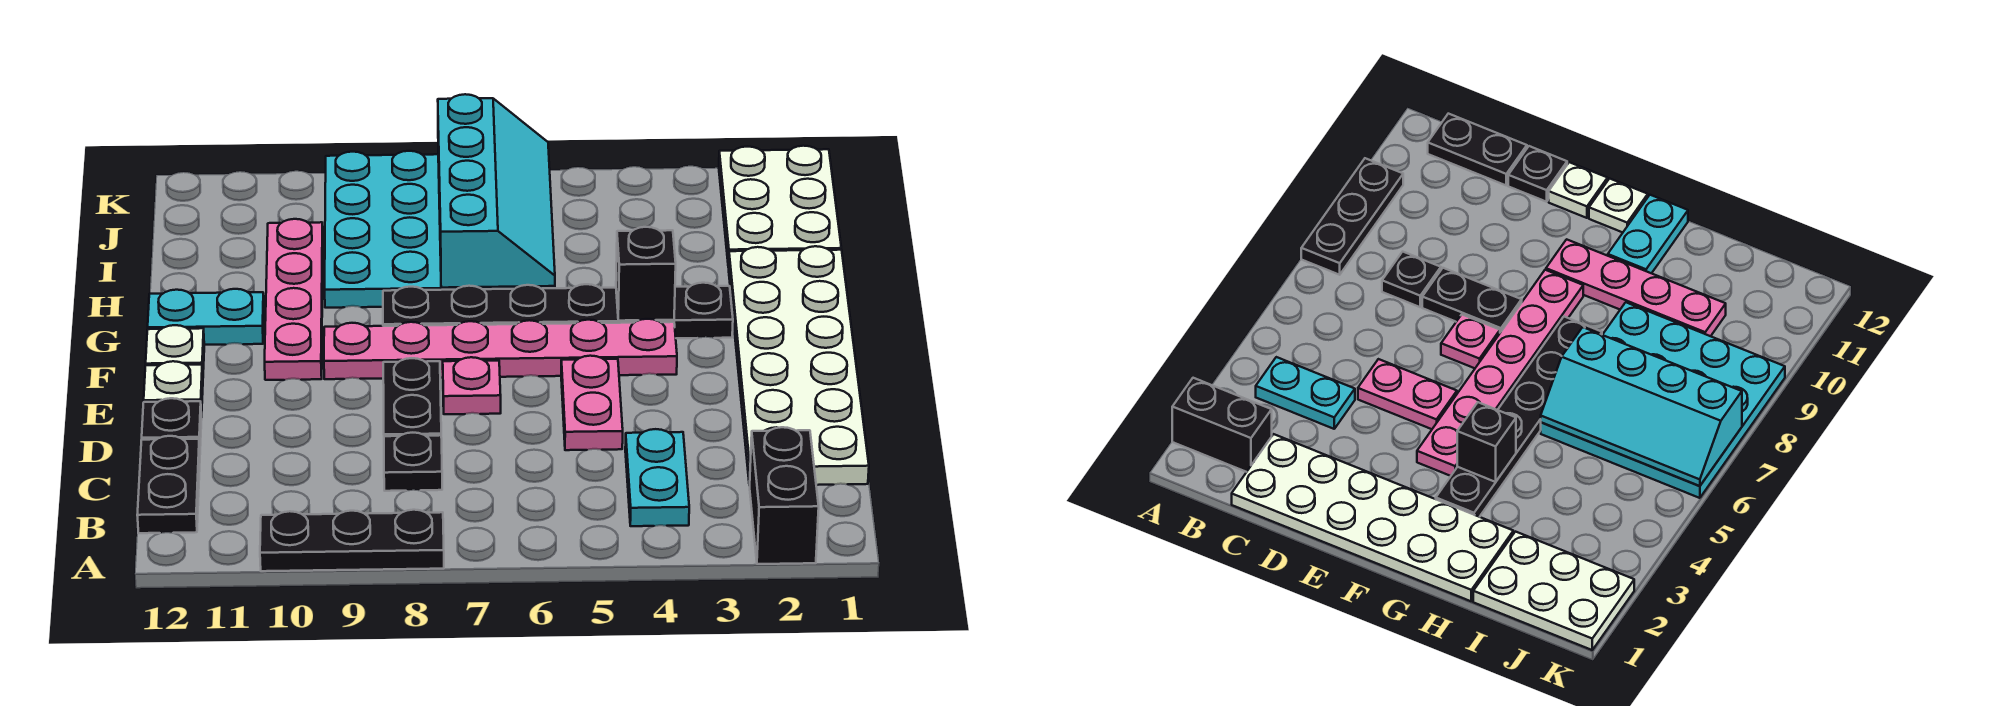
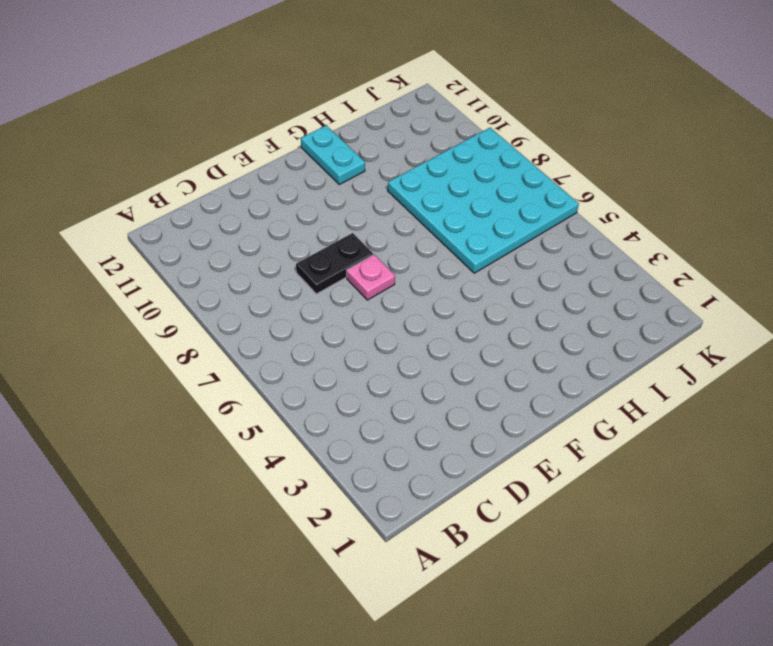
none -> black brick A2:B2 level 1
none -> black plate A8:A10 level 1
none -> cyan plate B4:C4 level 1

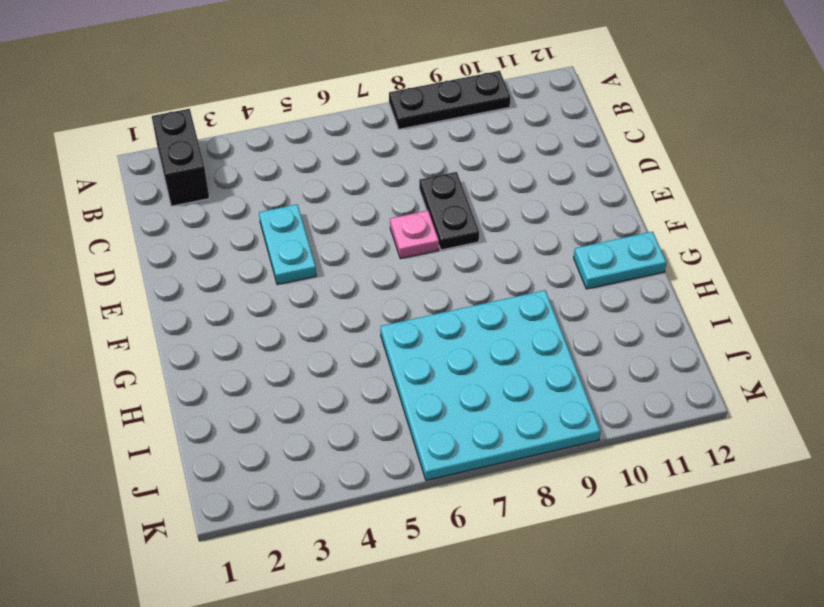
cyan plate D4:E4 level 1 -> cyan plate B4:C4 level 1
none -> black plate B12:C12 level 1
none -> white plate C1:H2 level 1
none -> black plate C8 level 1

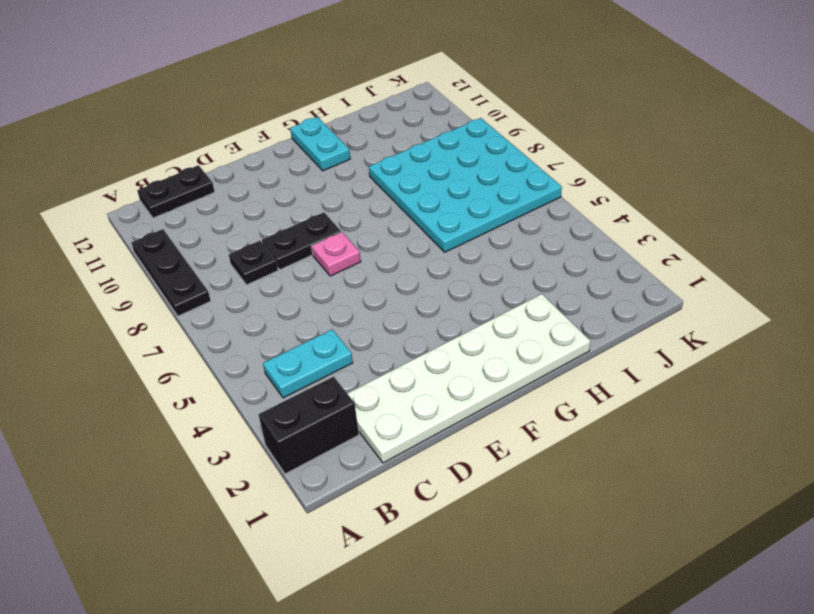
none -> pink plate D5:E5 level 1
none -> black plate D12 level 1
none -> white plate E12 level 1

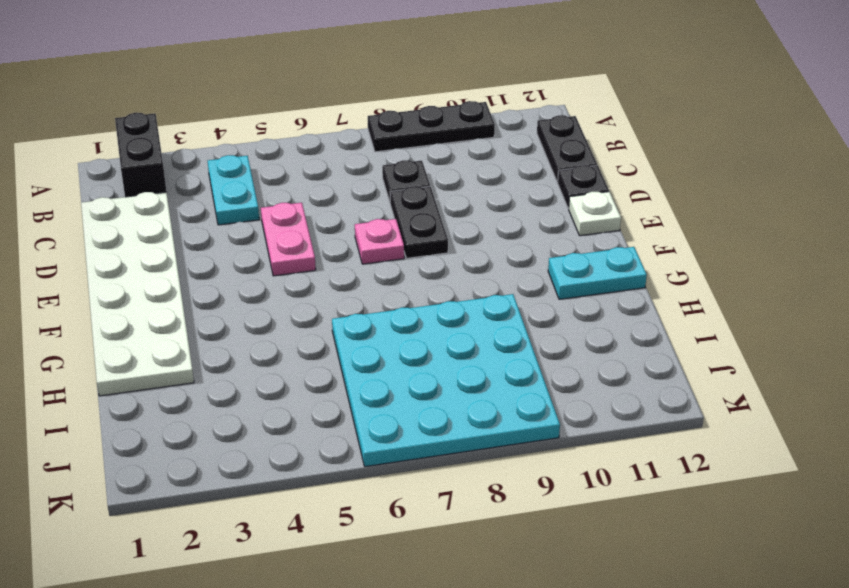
none -> pink plate F4:F9 level 1
none -> pink plate F10:I10 level 1
none -> white plate F12 level 1

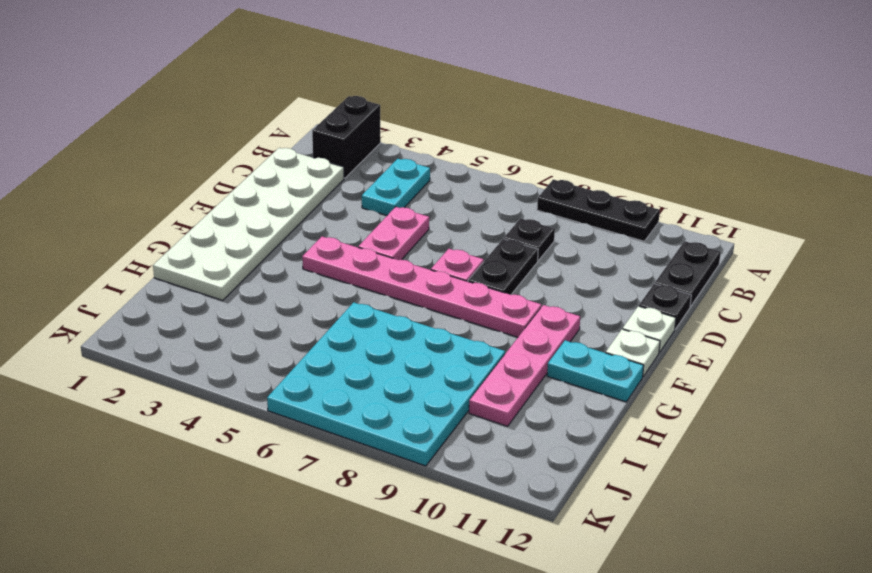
none -> black plate G3:G8 level 1
none -> white plate I1:K2 level 1
none -> black brick G4 level 2

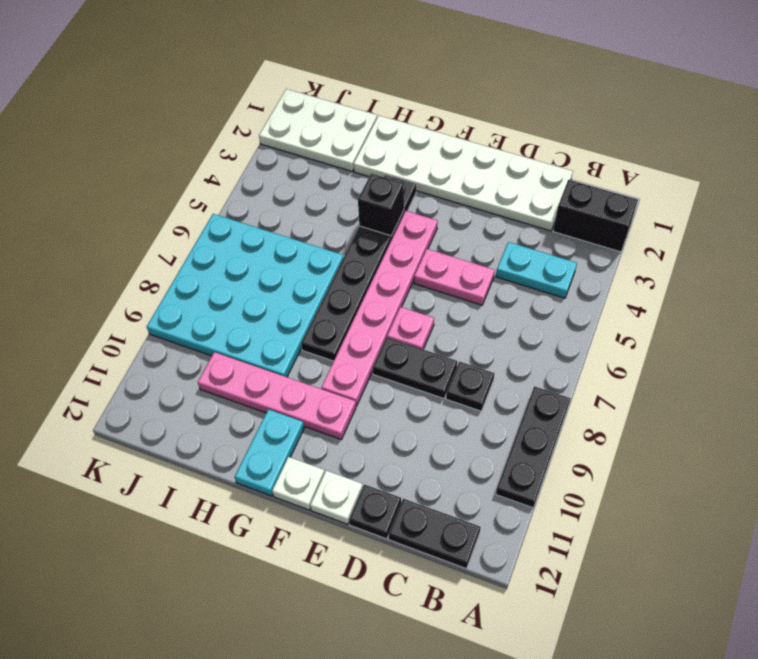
none -> cyan slope H6:K7 level 2 top 7

